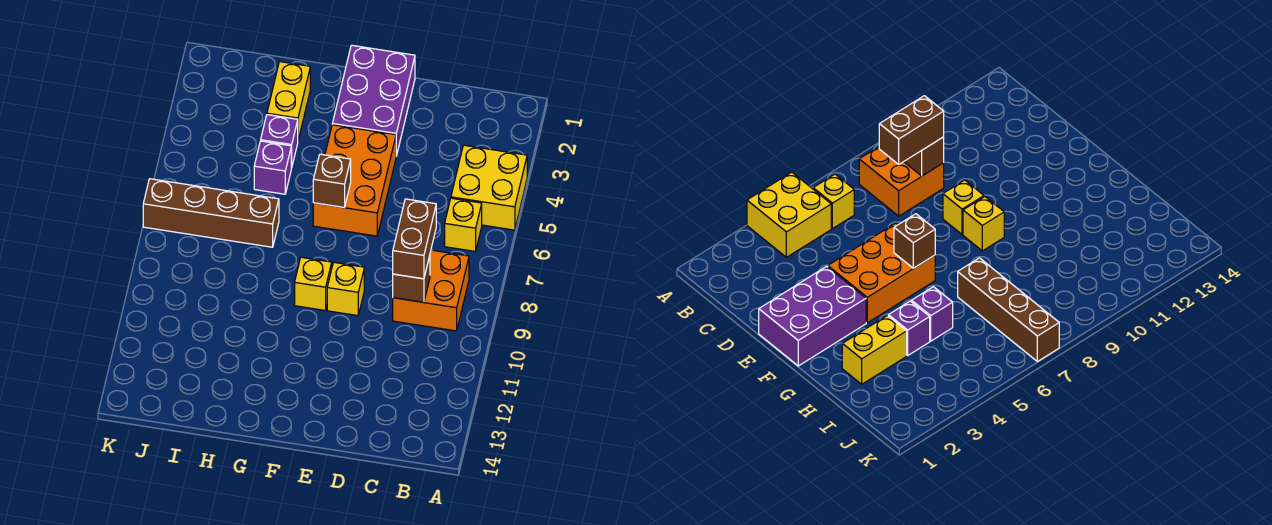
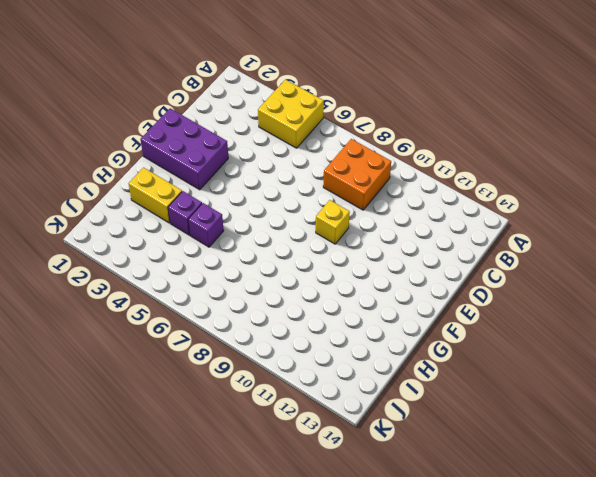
none -> yellow brick B6 level 1
none -> orange brick E4:F6 level 1
none -> yellow brick F9 level 1

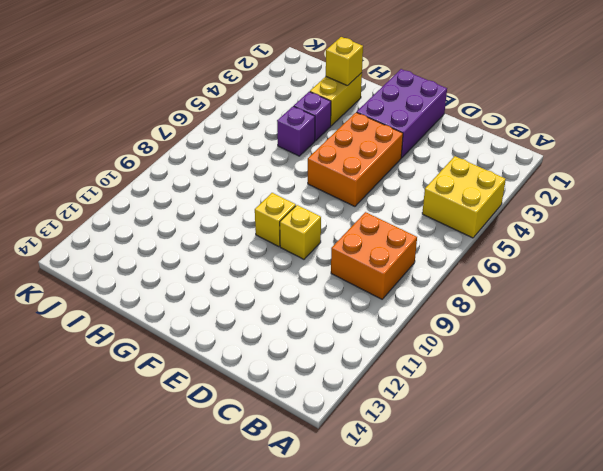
yellow brick H2 level 2 -> yellow brick B6 level 1
none -> brown brick H7:K7 level 1
none -> brown brick C9 level 2
none -> brown brick F6 level 2

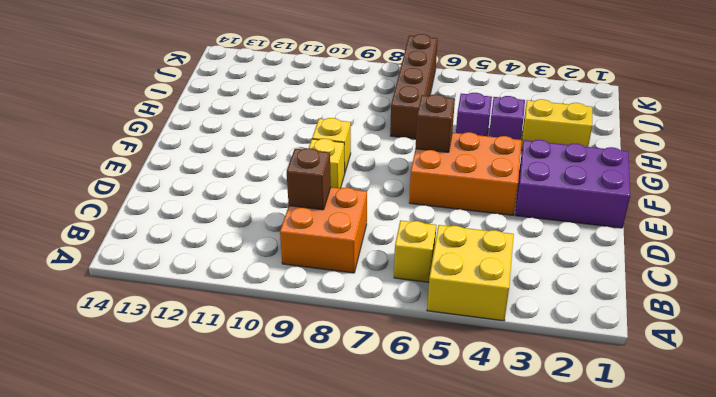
none -> brown brick C8:C9 level 3

